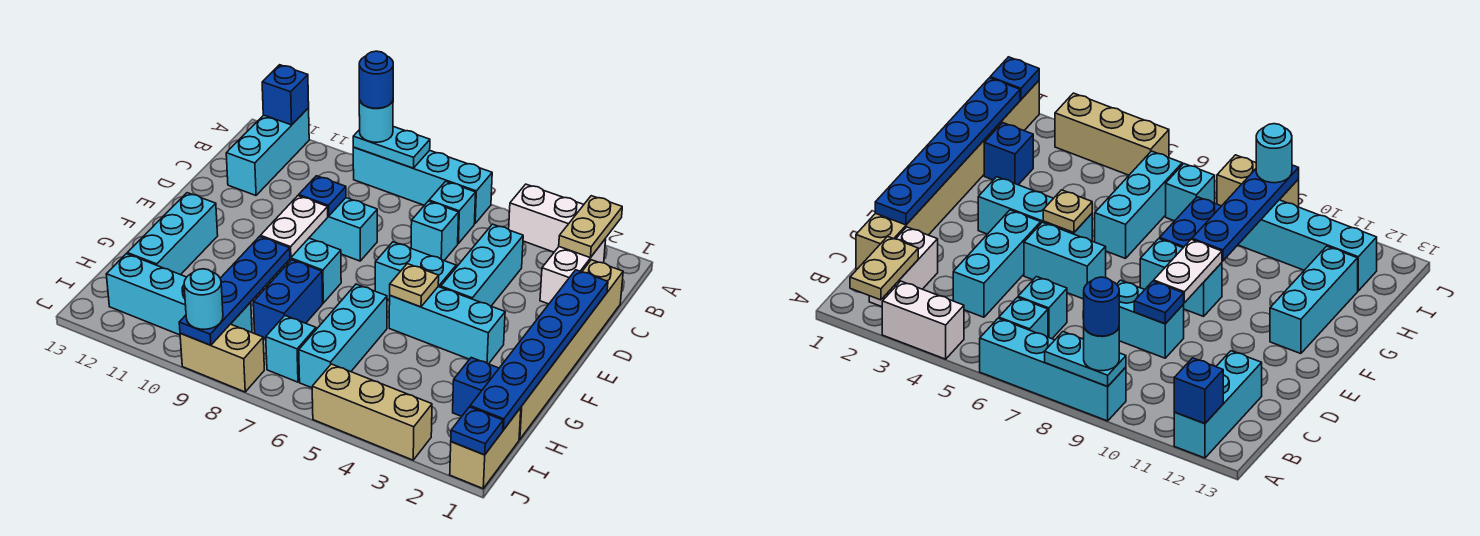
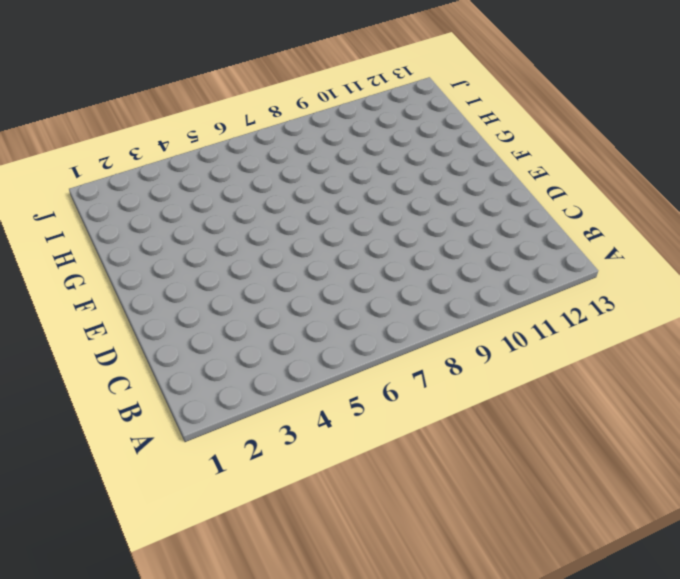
none -> white brick A3:A4 level 1
none -> cyan brick A6:A9 level 1
none -> cyan brick A12:C12 level 1
none -> white brick B2:C2 level 1

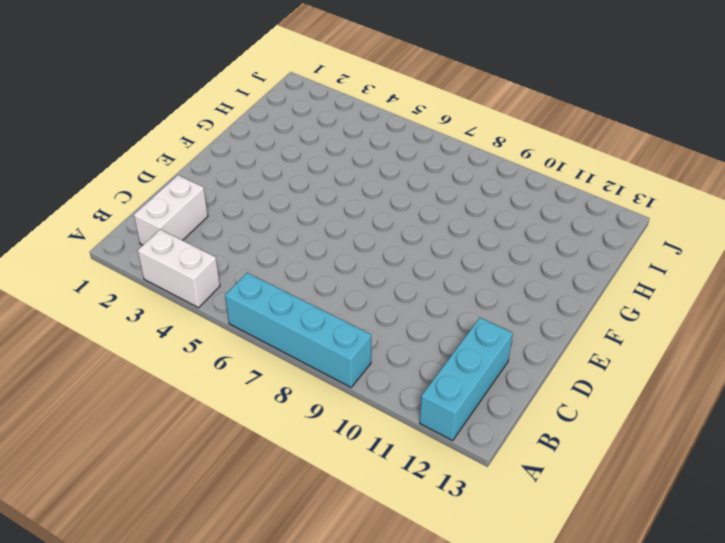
none -> cyan brick B6 level 1
none -> tan brick C1:H1 level 1
none -> cyan brick C4:E4 level 1
none -> cyan brick C6 level 1

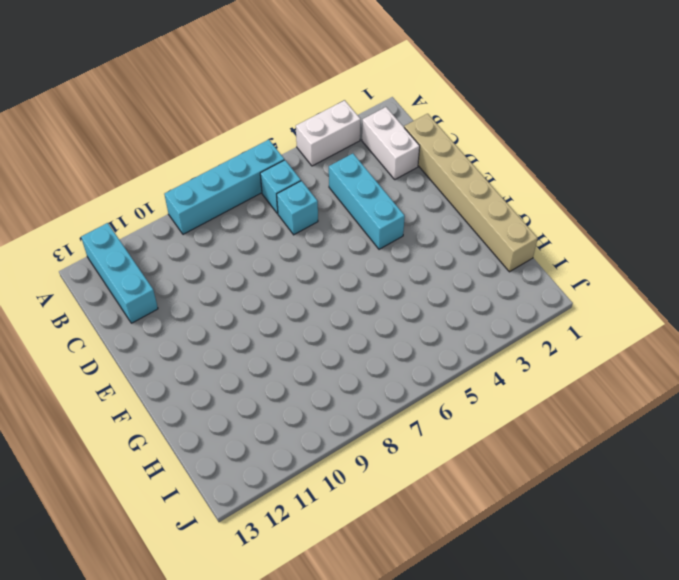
none -> cyan brick D8:D9 level 1
none -> cyan brick E5:E6 level 1
none -> cyan brick F3:F5 level 1
none -> cyan brick F8:F9 level 1

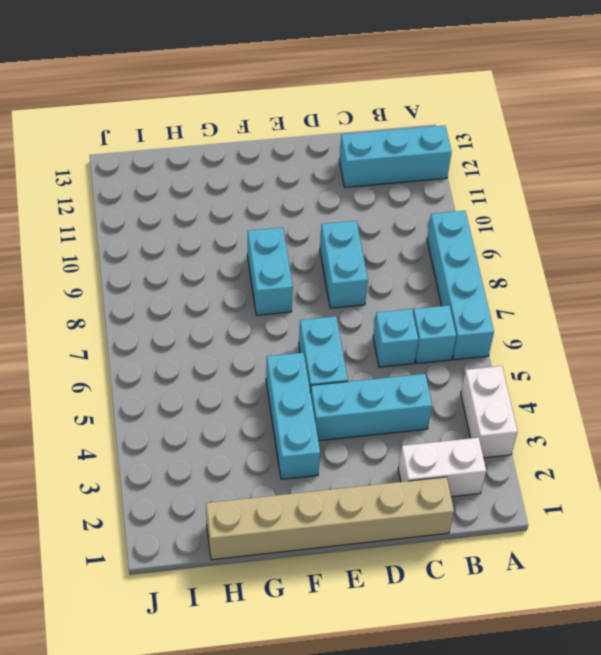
none -> cyan brick F12:H12 level 1
none -> cyan brick G6:I6 level 1
none -> blue brick G8:H8 level 1
none -> blue brick H2 level 1

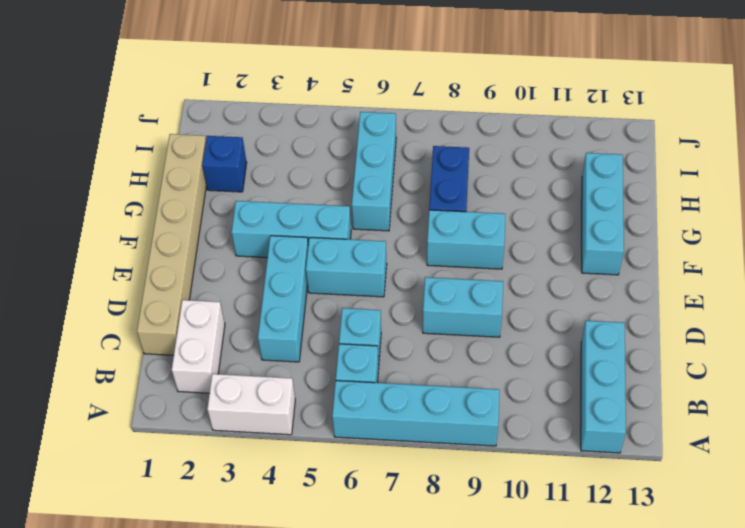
none -> tan brick I1:J1 level 1
none -> cyan brick I7 level 1
none -> cyan brick I9:I12 level 1
none -> tan brick J3:J5 level 1

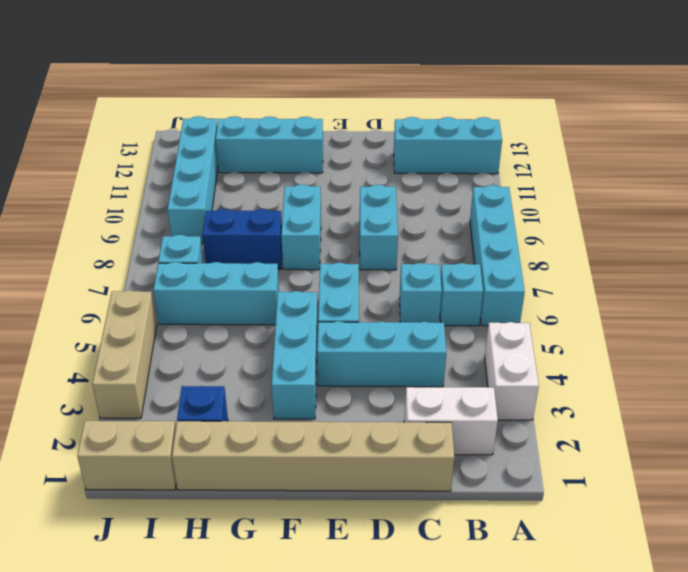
none -> tan brick J8:J9 level 1
none -> tan plate A2:B2 level 2
none -> cyan plate A8:A9 level 2
none -> blue brick A12 level 2

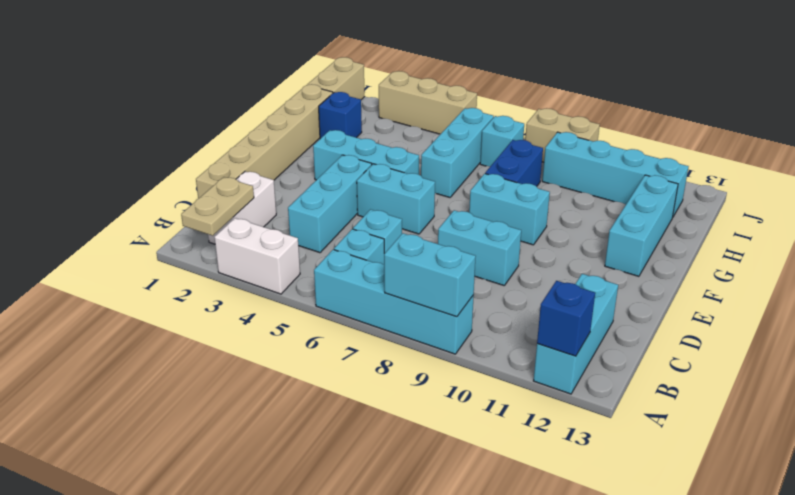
cyan brick A8:A9 level 2 -> cyan plate A8:A9 level 2
none -> blue plate D1:I1 level 2
none -> blue plate D9 level 2
none -> white plate E9:F9 level 2
none -> tan plate F5 level 2

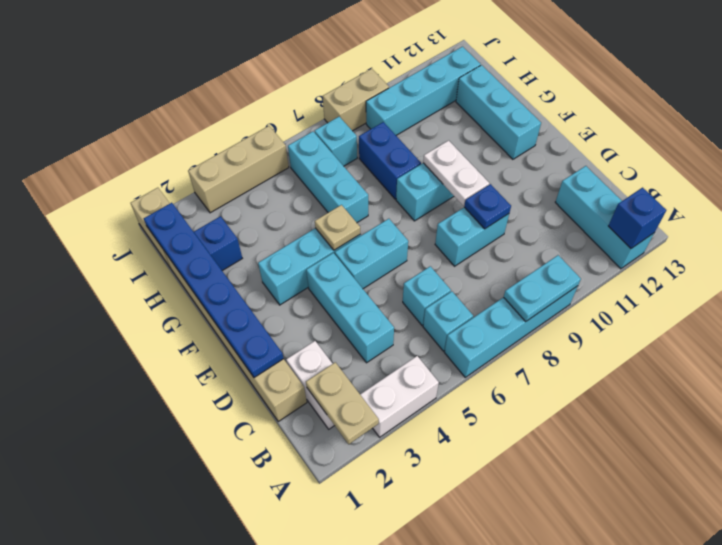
none -> blue plate G9:J9 level 2
none -> blue plate J1 level 2
none -> cyan round brick A9 level 3
none -> cyan round brick J9 level 3

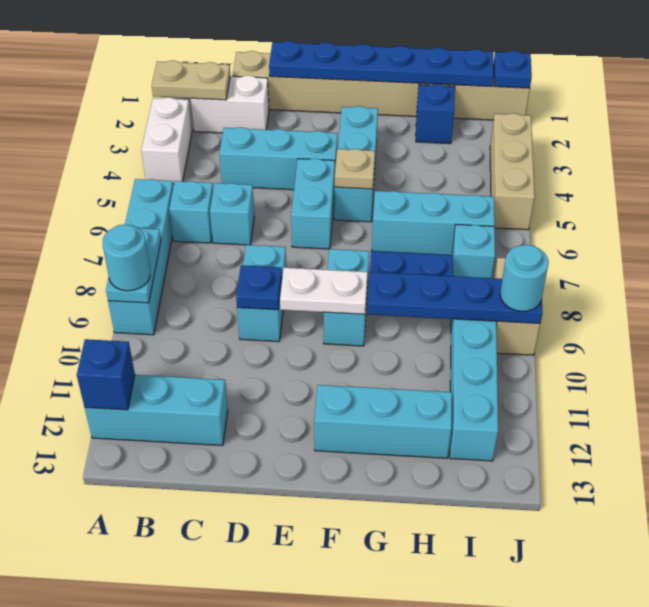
none -> blue round brick A9 level 4

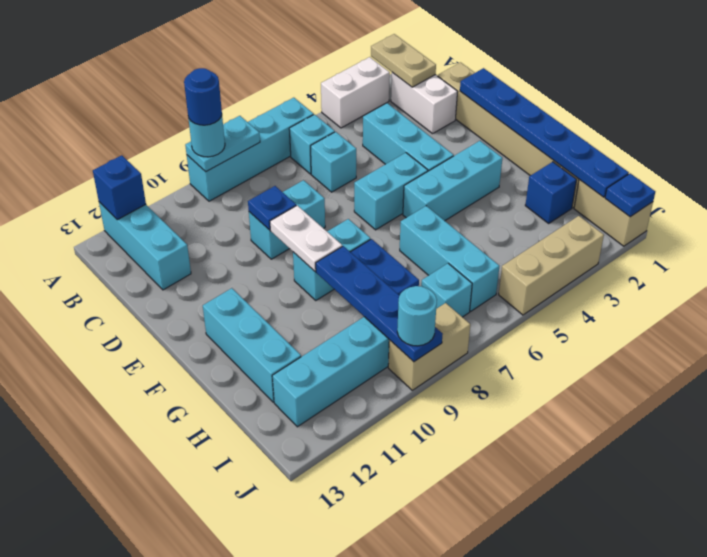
none -> tan plate F5 level 2

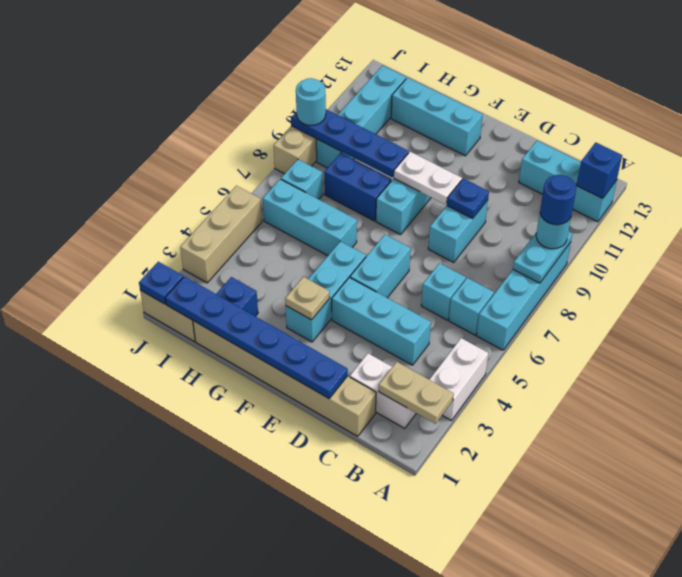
tan plate F3 level 2 -> tan plate F5 level 2

